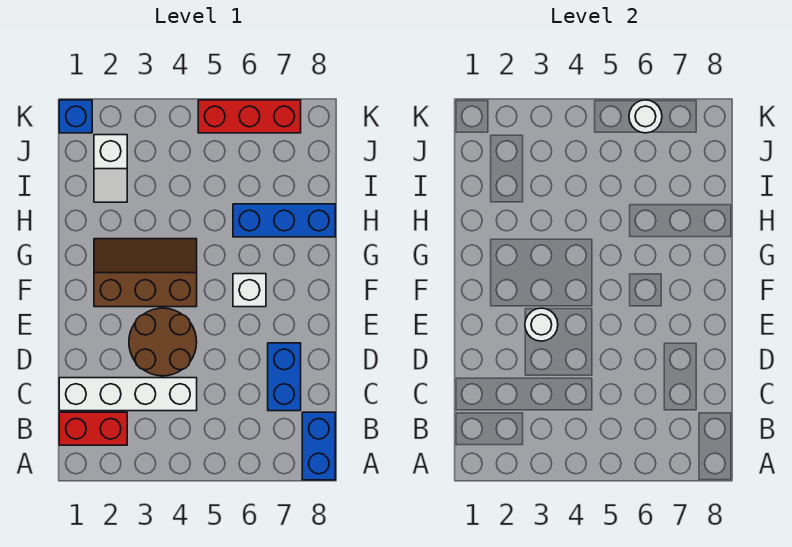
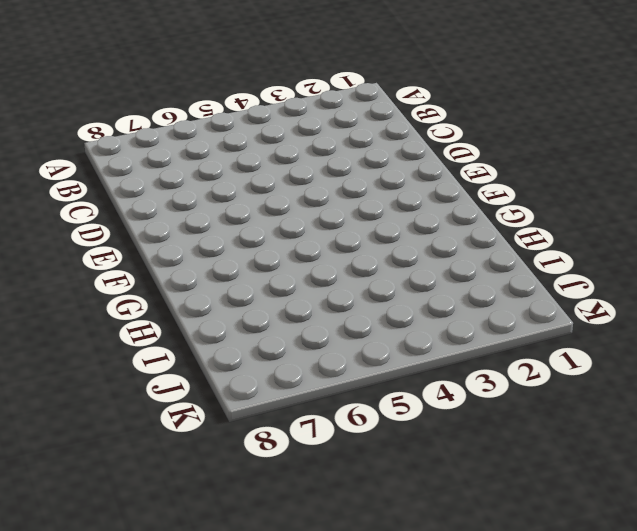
none -> blue brick A8:B8 level 1
none -> red brick B1:B2 level 1
none -> white brick C1:C4 level 1

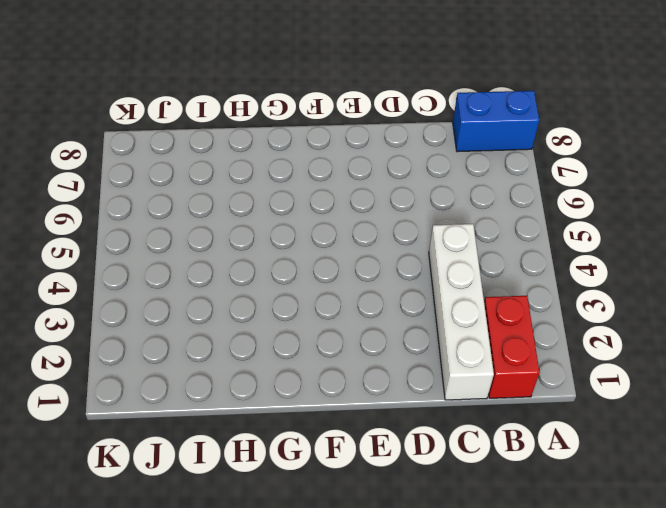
none -> blue brick C7:D7 level 1
none -> brown round brick D3:E4 level 1
none -> brown slope F2:G4 level 1 top F

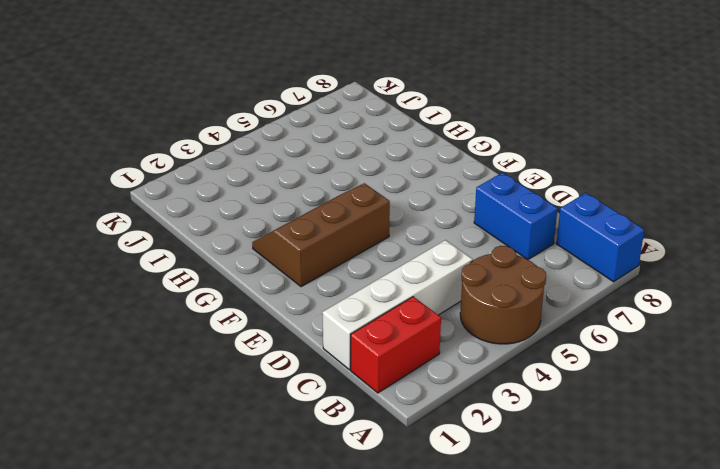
brown round brick A4:B5 level 1 -> brown round brick D3:E4 level 1
none -> white brick F6 level 1
none -> blue brick H6:H8 level 1
none -> white slope I2:J2 level 1 top J

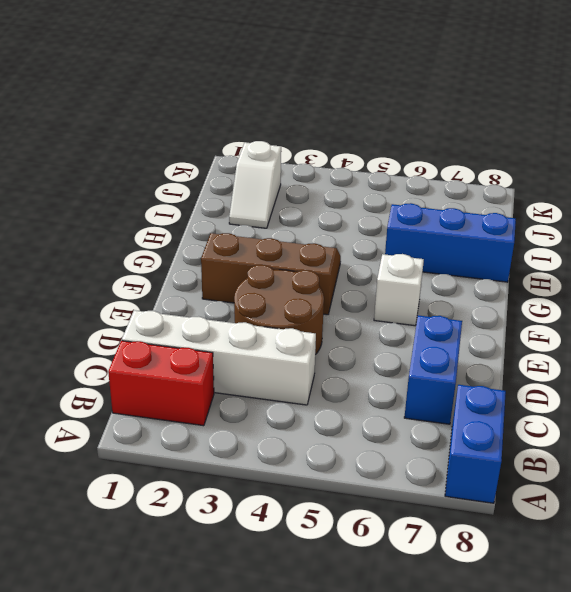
none -> blue brick K1 level 1
none -> red brick K5:K7 level 1
none -> white round brick E3 level 2

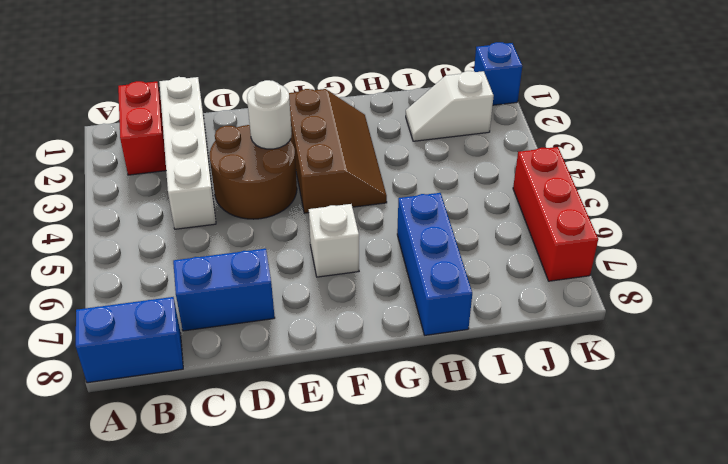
none -> white round brick K6 level 2

